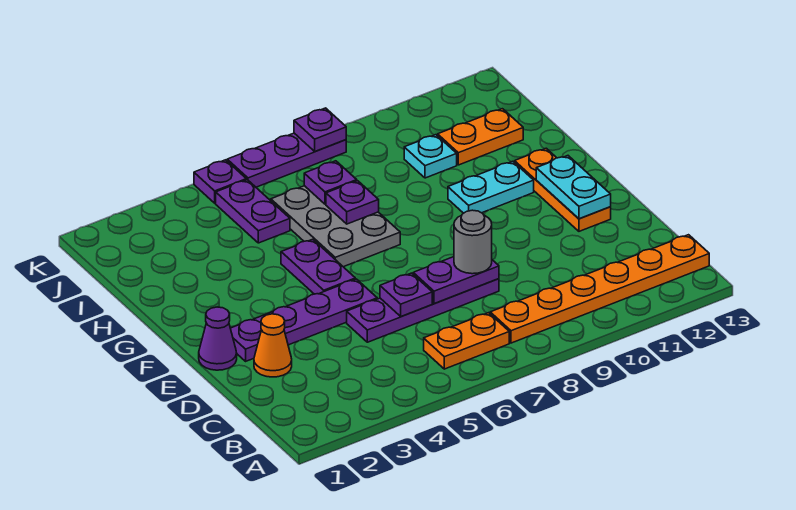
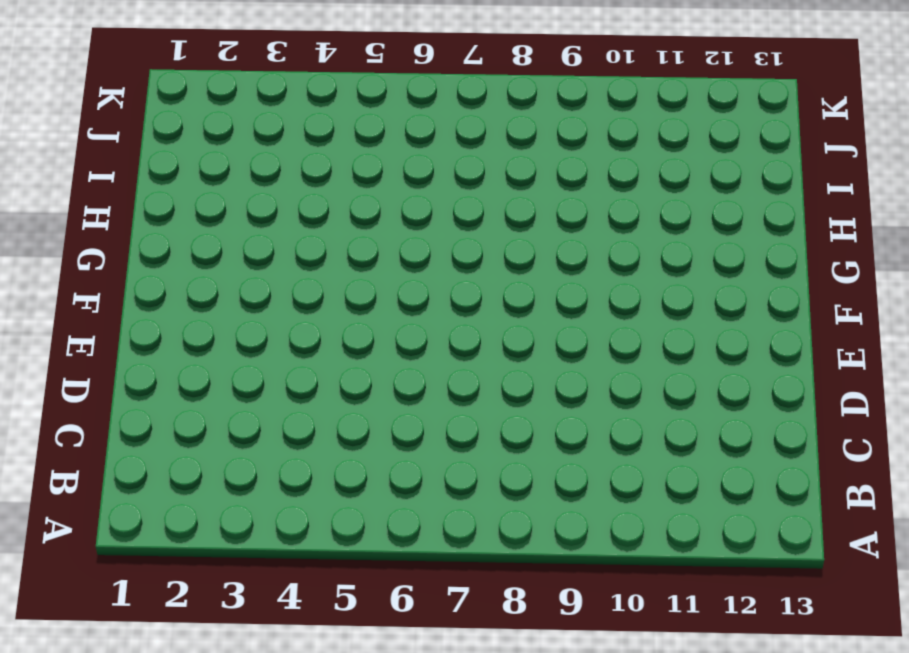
none -> orange plate B6:B7 level 1
none -> orange plate B8:B13 level 1
none -> orange cone D2 level 1

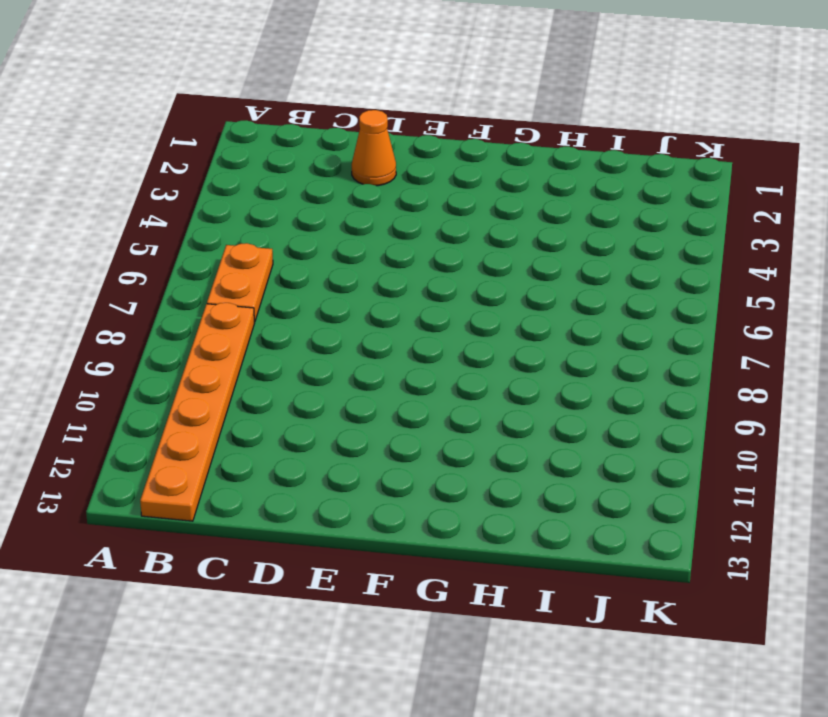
none -> purple plate D5:D8 level 1
none -> purple cone E1 level 1
none -> purple plate E2:E5 level 1

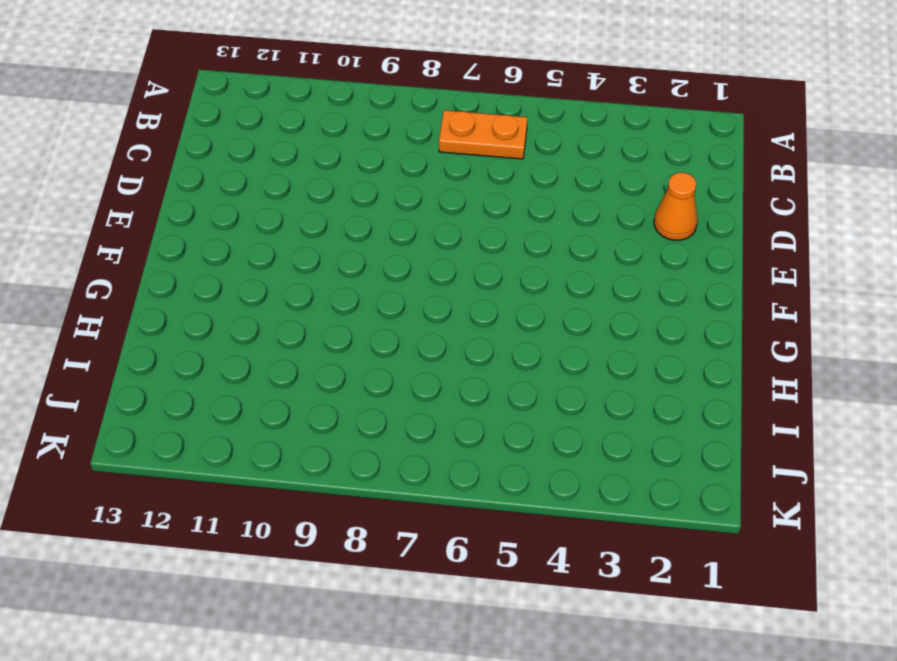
none -> orange plate B8:B13 level 1
none -> purple plate D5:D8 level 1
none -> purple cone E1 level 1

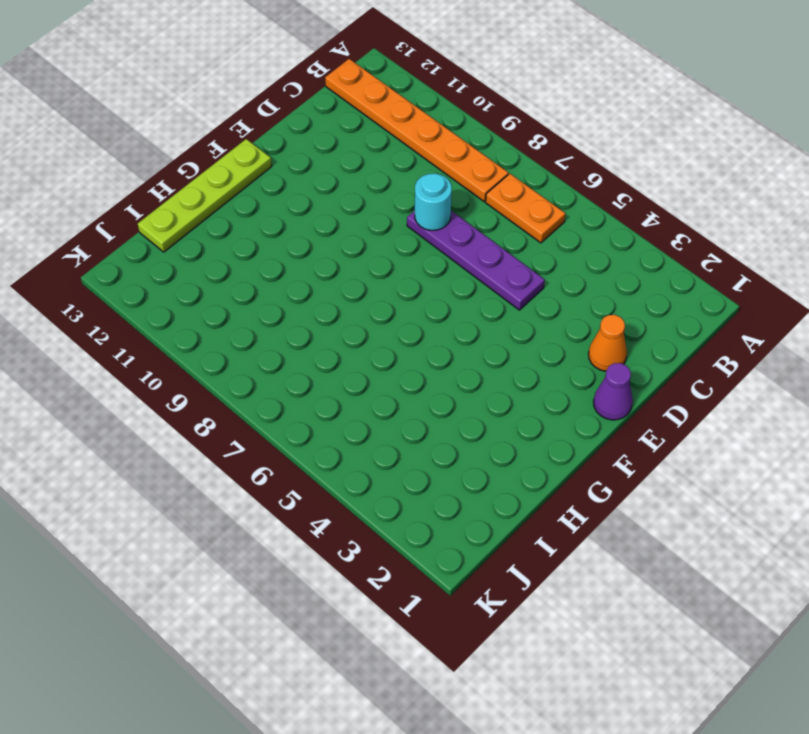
cyan round brick D8 level 2 -> purple plate D7:D8 level 2
lime plate F13:I13 level 1 -> none
none -> purple plate E2:E5 level 1
none -> orange plate E12:G12 level 1
none -> purple plate F5:G5 level 1

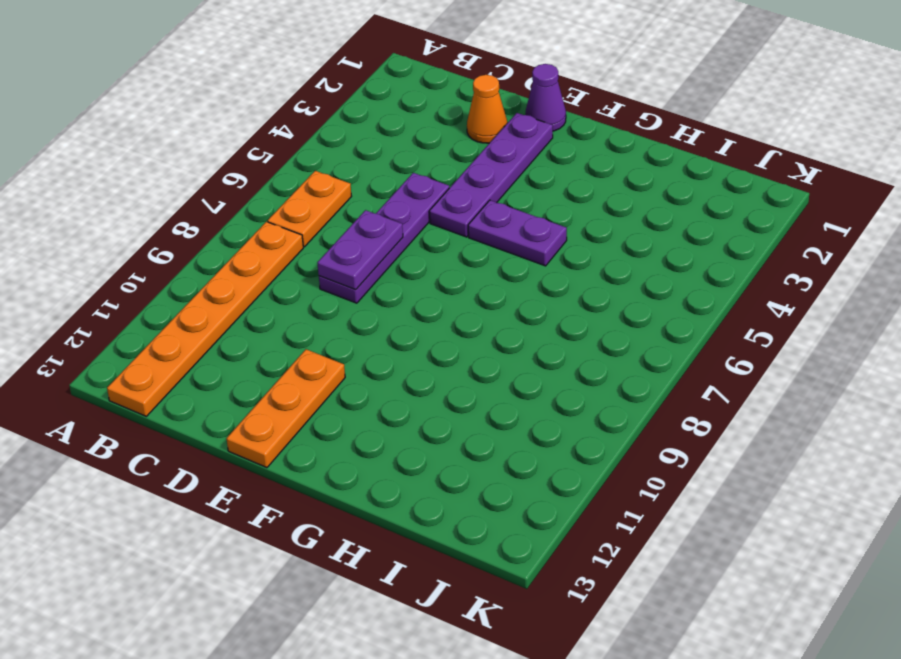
orange plate E11:E13 level 1 -> orange plate E12:G12 level 1
none -> grey plate G6:I7 level 1
none -> cyan plate G10:G11 level 1
none -> purple plate I5:J5 level 1

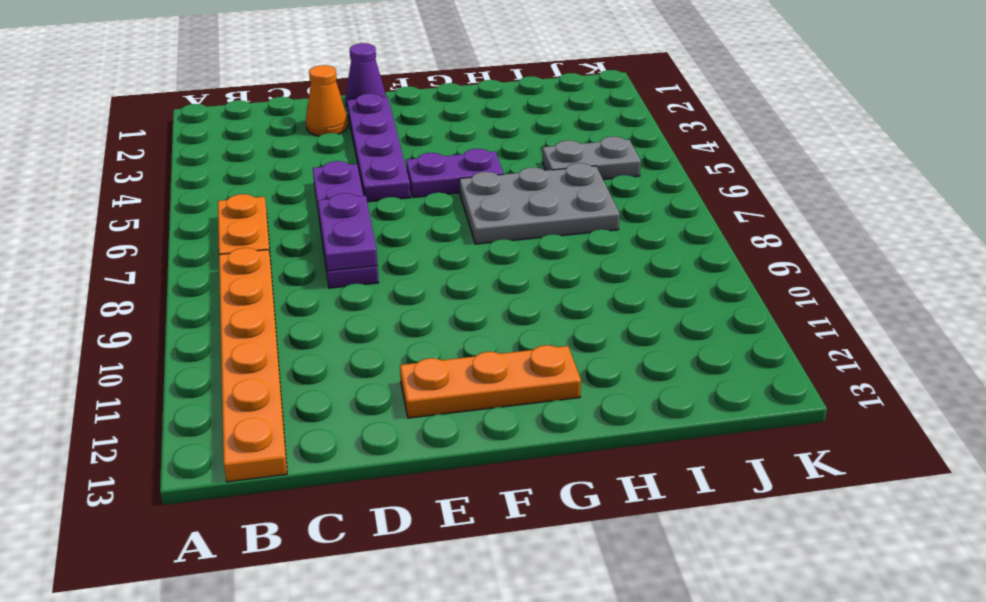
grey plate I5:J5 level 1 -> purple plate I5:J5 level 1
none -> cyan plate G10:G11 level 1
none -> cyan plate I10 level 1
none -> orange plate I11:I12 level 1

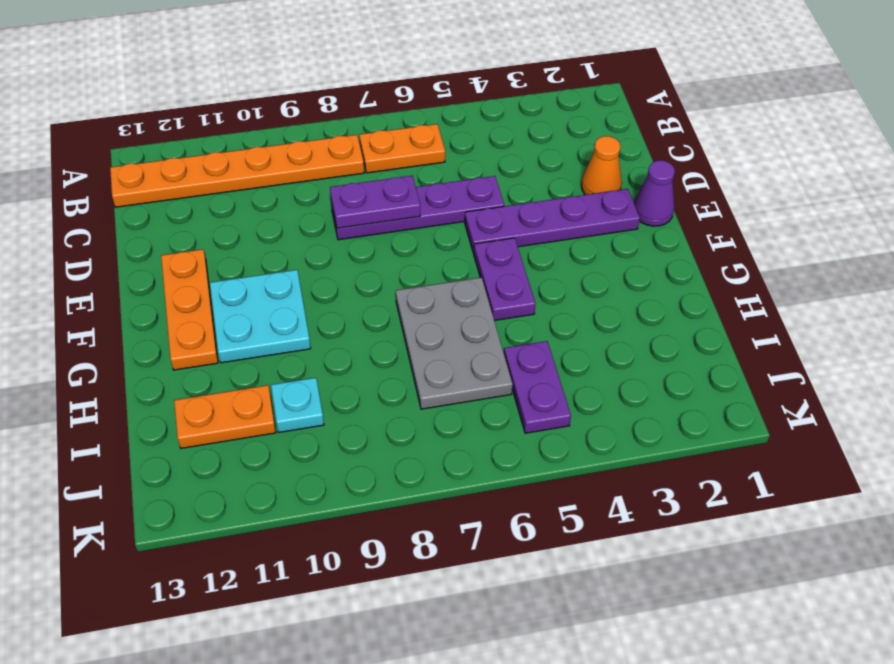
cyan plate F10:G11 level 1 -> cyan plate G10:G11 level 1
none -> purple plate K5 level 1
none -> purple plate K6:K8 level 1
none -> purple plate D6 level 2

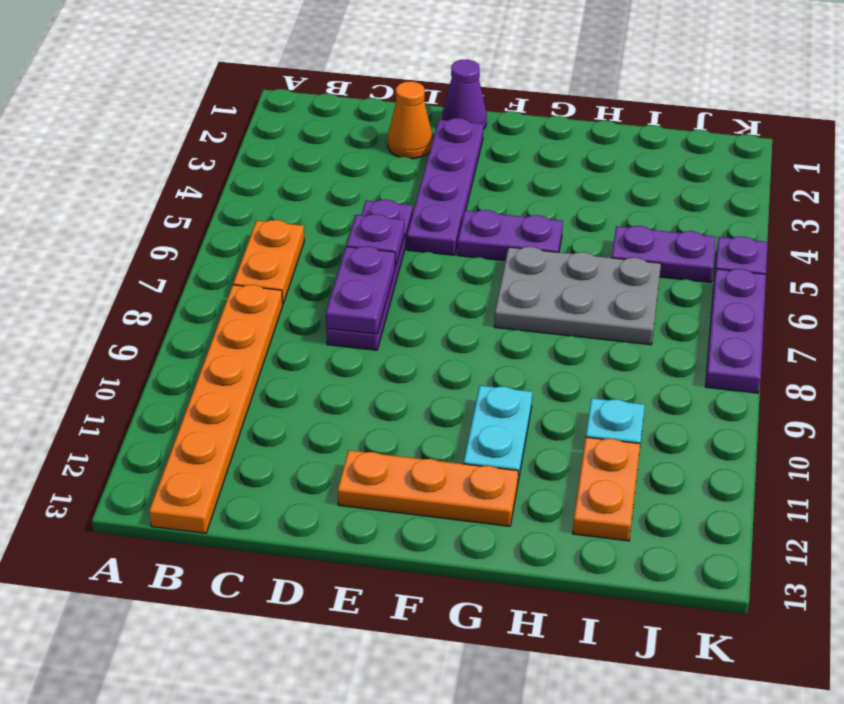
none -> cyan plate E12:F12 level 2
none -> purple plate H7 level 2
none -> purple plate I7 level 2

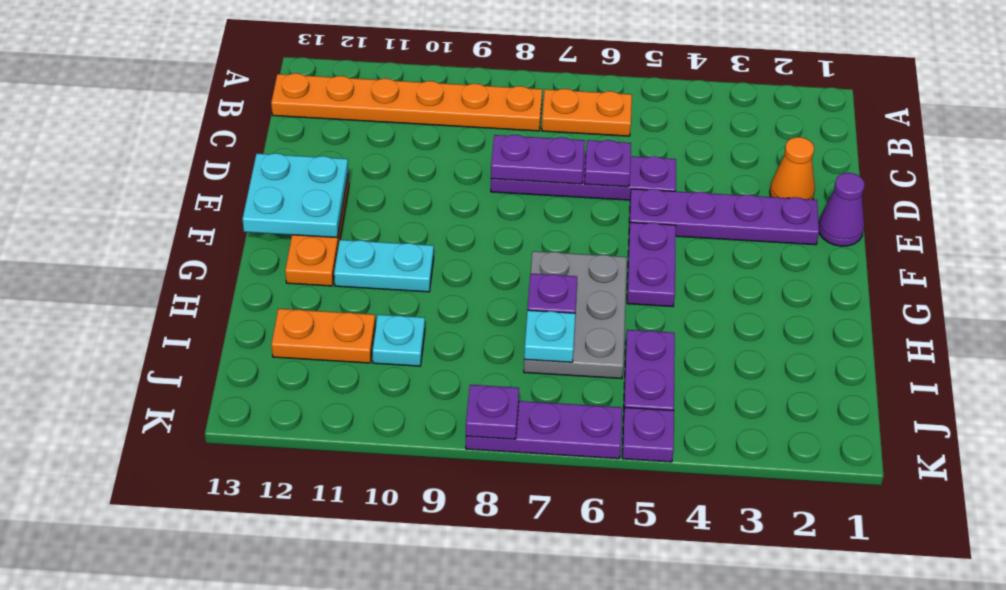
cyan plate E12:F13 level 2 -> cyan plate E12:F12 level 2
cyan plate I7 level 2 -> purple plate I7 level 2
none -> grey round brick D8 level 3

